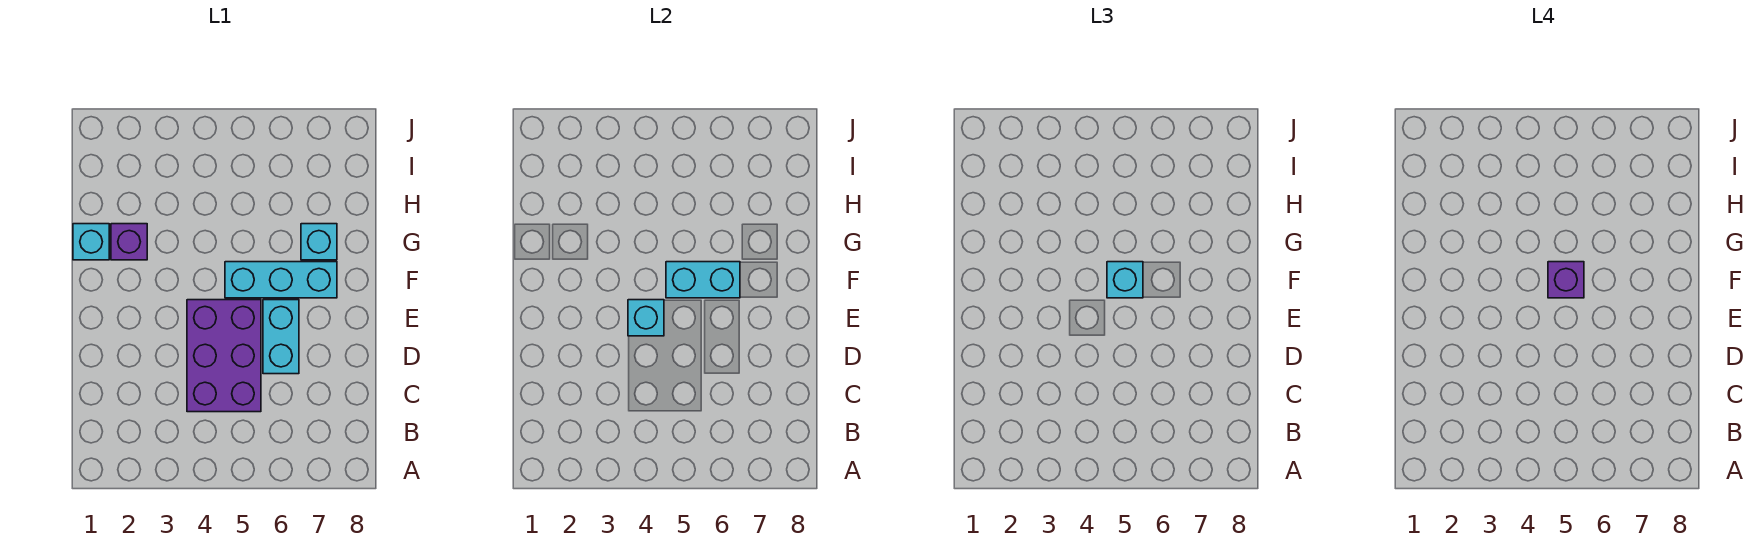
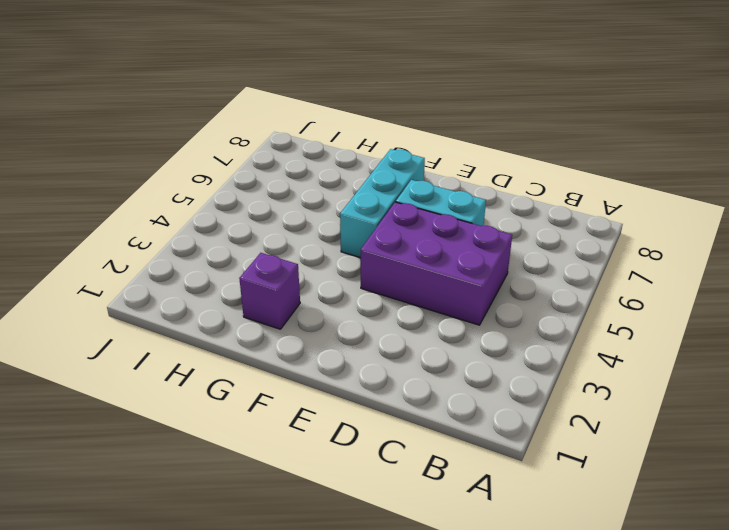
none -> cyan brick G1 level 1
none -> cyan brick G7 level 1

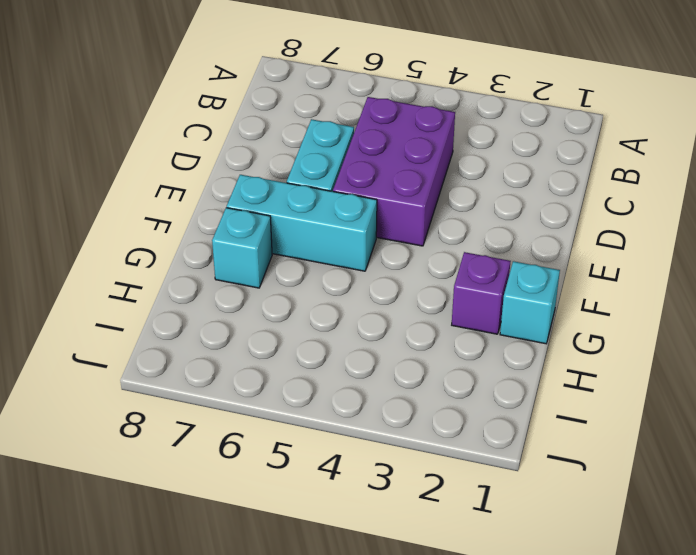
none -> cyan brick E4 level 2
none -> cyan brick F5:F6 level 2

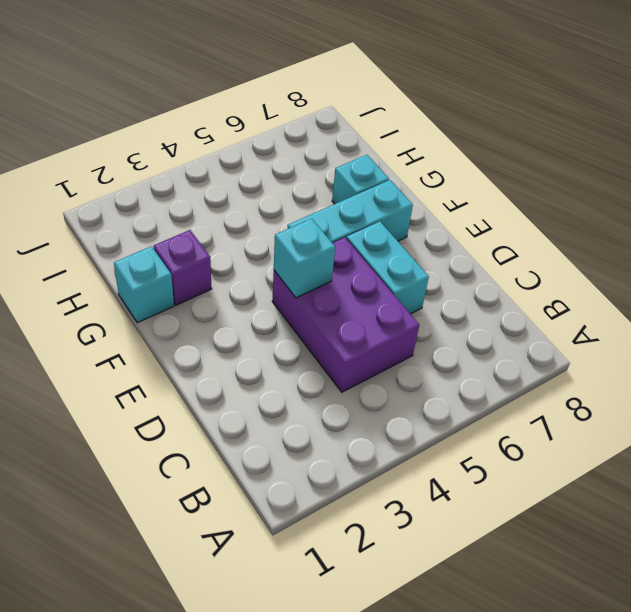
none -> cyan brick F5:F6 level 2
none -> cyan brick F5 level 3

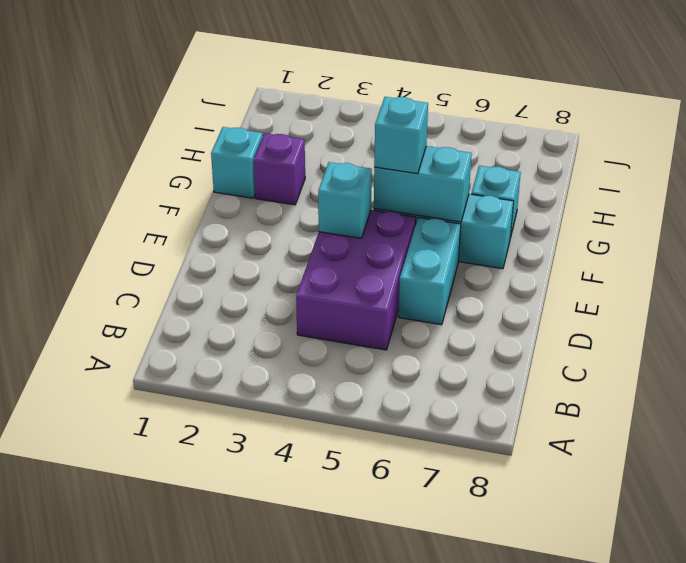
none -> purple brick F5 level 4

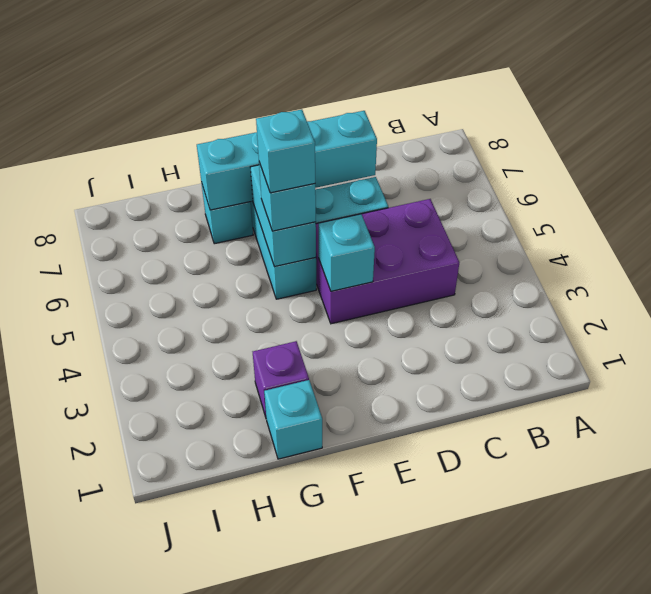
cyan brick D7:G7 level 2 -> none
cyan brick F5 level 4 -> purple brick F5 level 4

